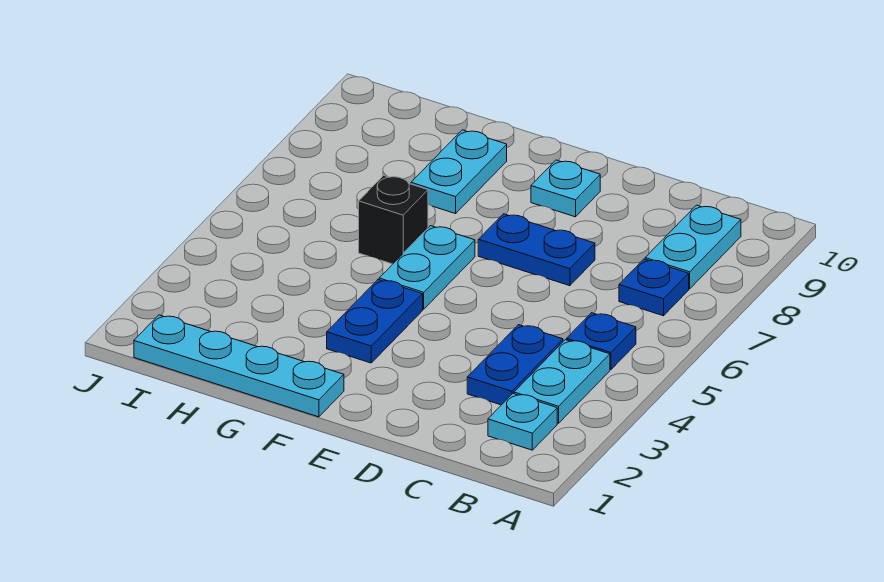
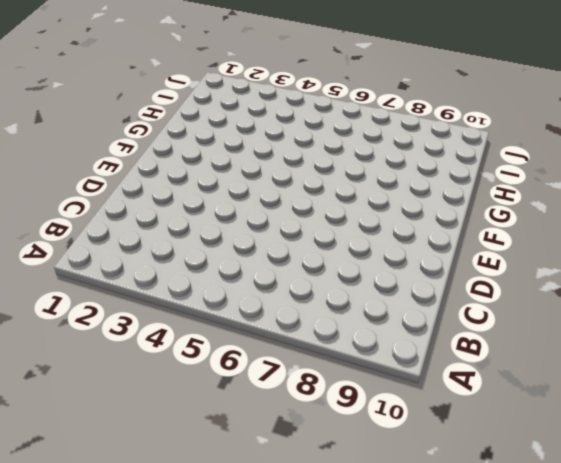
none -> cyan plate B2 level 1
none -> cyan plate B3:B4 level 1
none -> blue plate B5 level 1

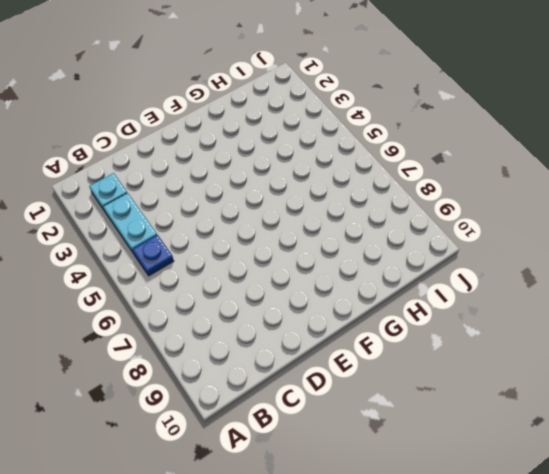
none -> blue plate B7 level 1
none -> cyan plate B8:B9 level 1
none -> blue plate C3:C4 level 1

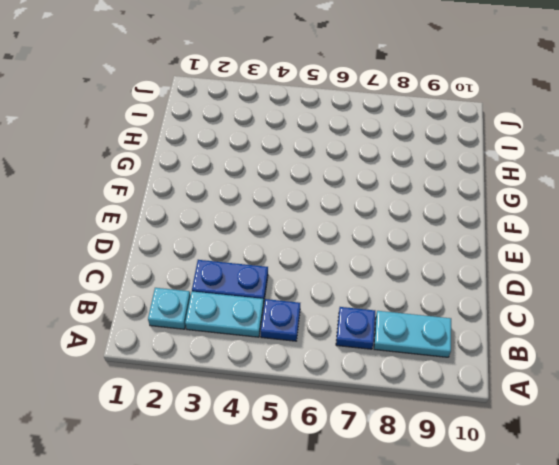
none -> blue plate D7:E7 level 1
none -> cyan plate E9 level 1
none -> cyan plate F1:I1 level 1

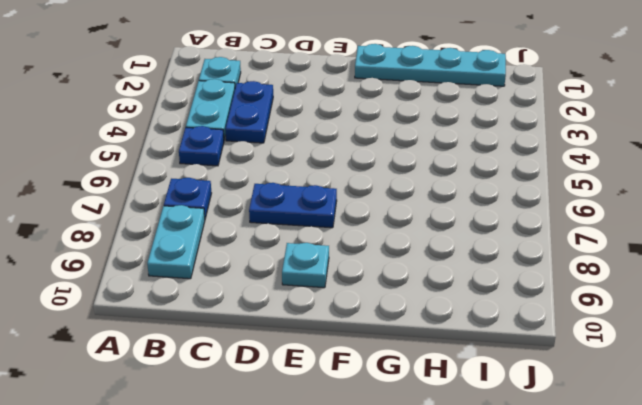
none -> blue plate F3:F4 level 1
none -> cyan plate F5:F6 level 1
none -> black brick G6 level 1

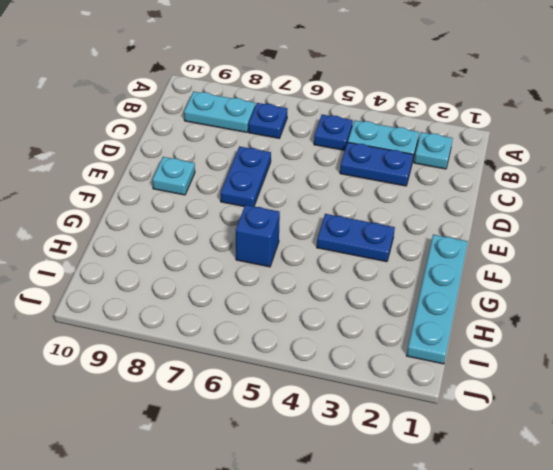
blue brick G6 level 1 -> black brick G6 level 1
none -> cyan plate F5:F6 level 1
none -> cyan plate G8:G9 level 1

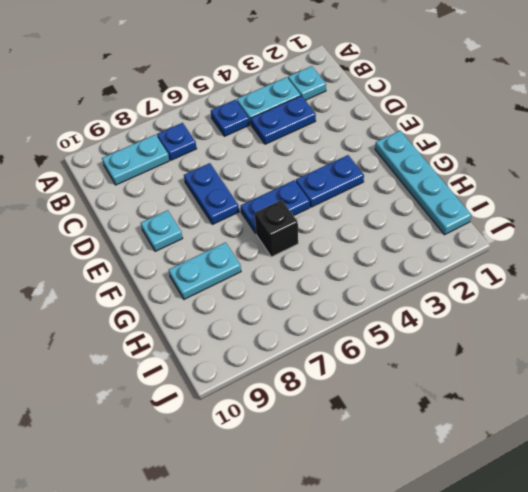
blue plate F5:F6 level 1 -> cyan plate F5:F6 level 1

